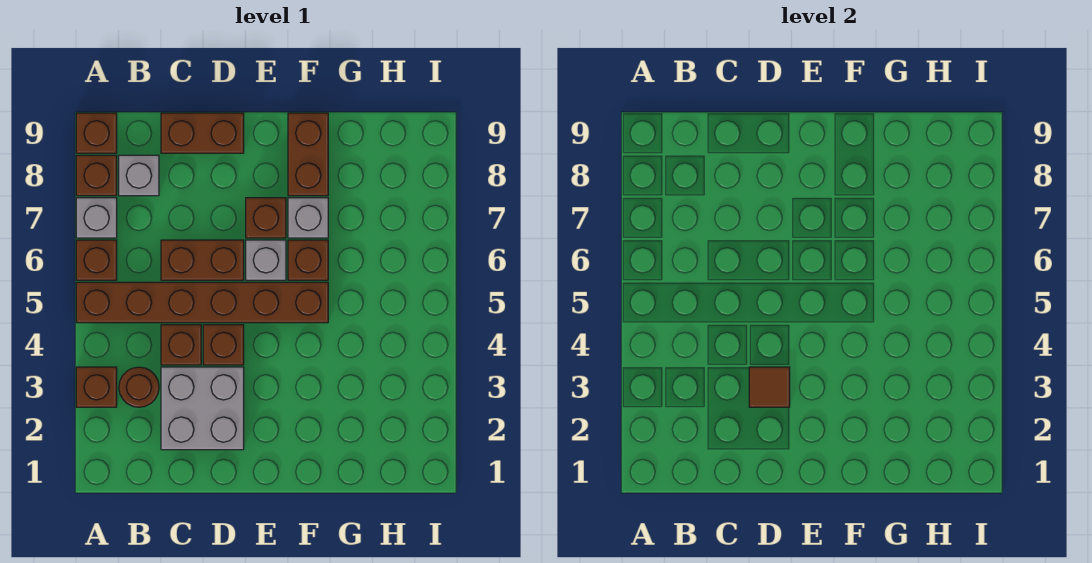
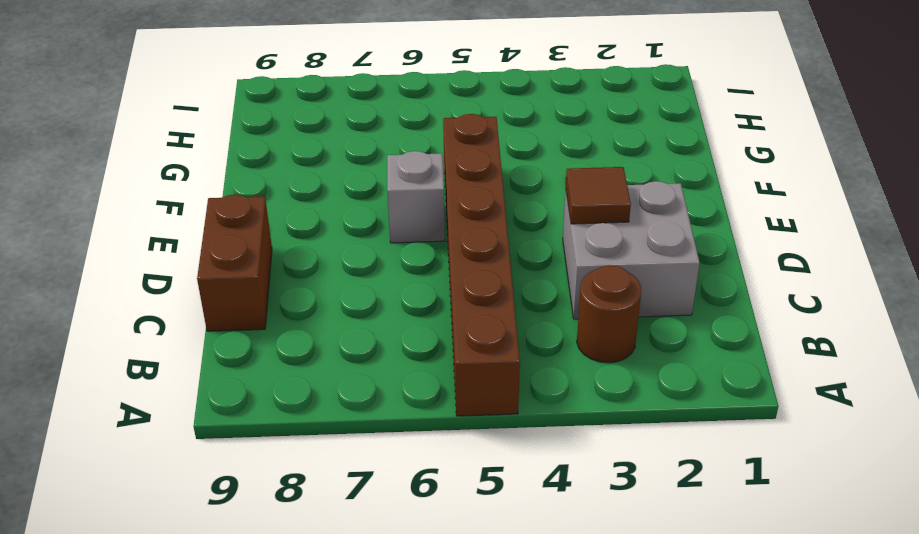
none -> brown brick A3 level 1
none -> brown brick A6 level 1
none -> grey brick A7 level 1

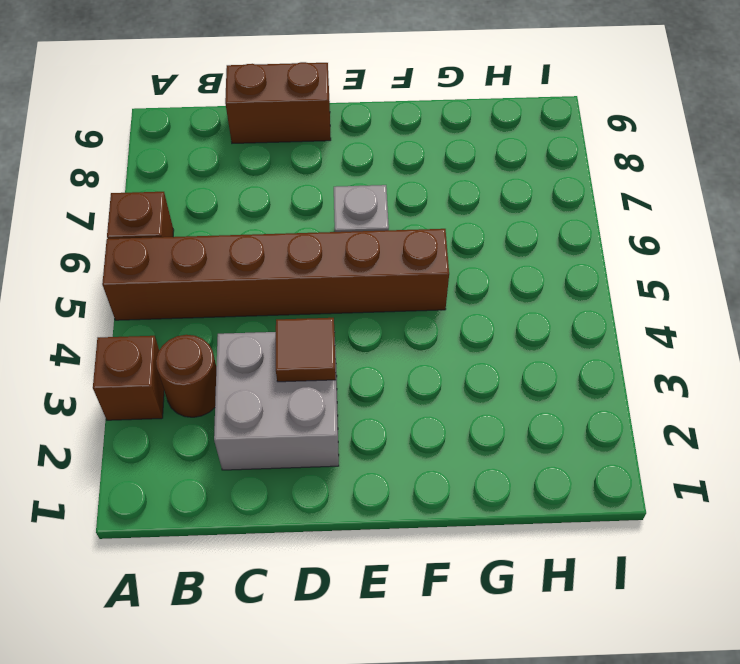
none -> grey brick A7 level 1
none -> brown brick A8 level 1
none -> brown brick A9 level 1

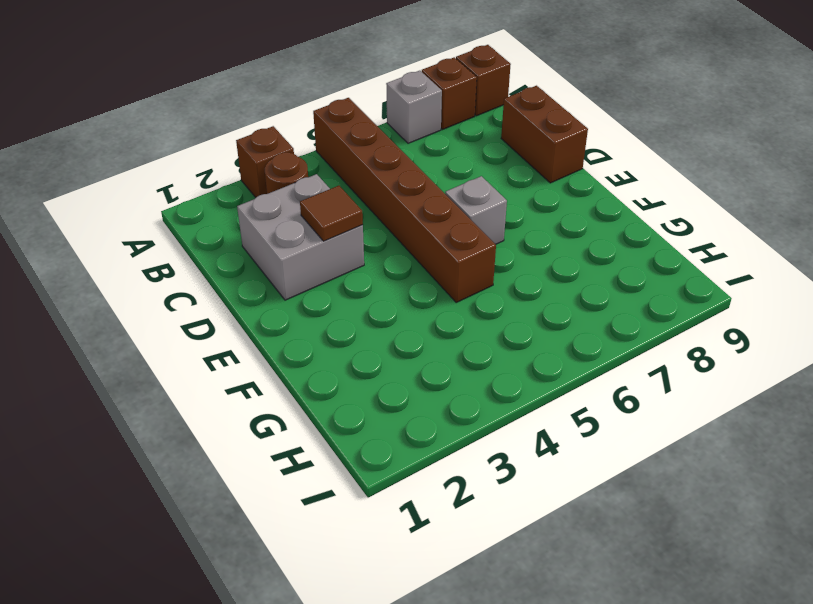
none -> brown brick A6 level 1
none -> grey brick B8 level 1
none -> brown brick C4 level 1

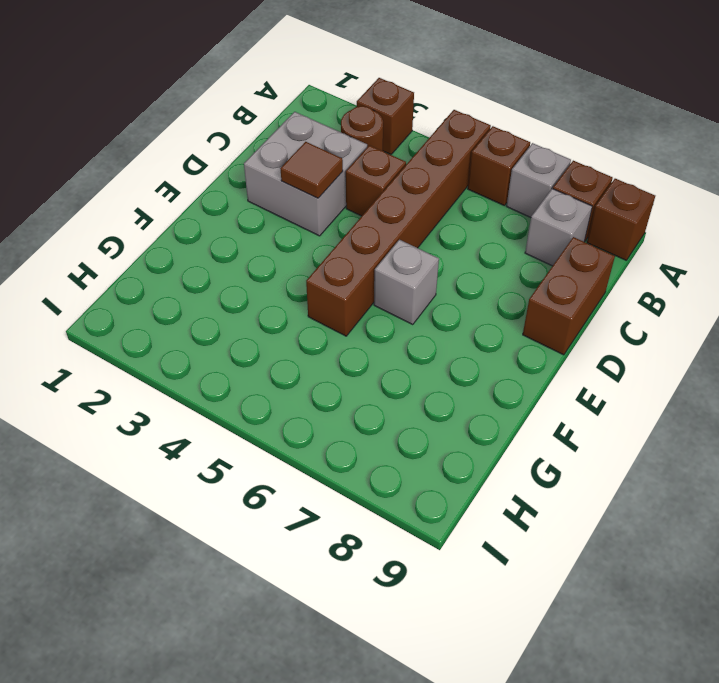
none -> brown brick C6:D6 level 1
none -> brown brick D4 level 1
none -> brown brick E7 level 1

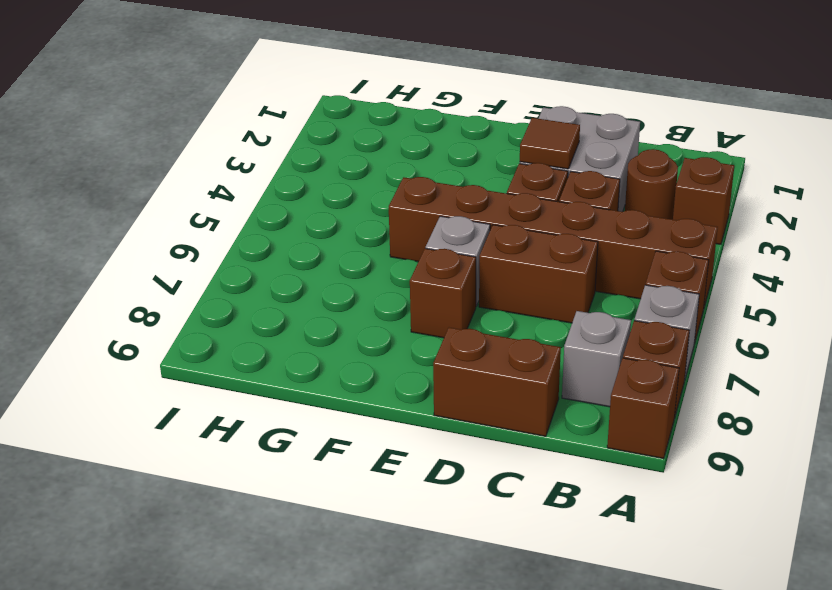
none -> brown brick F6 level 1
none -> grey brick F7 level 1
none -> brown brick F8:F9 level 1

